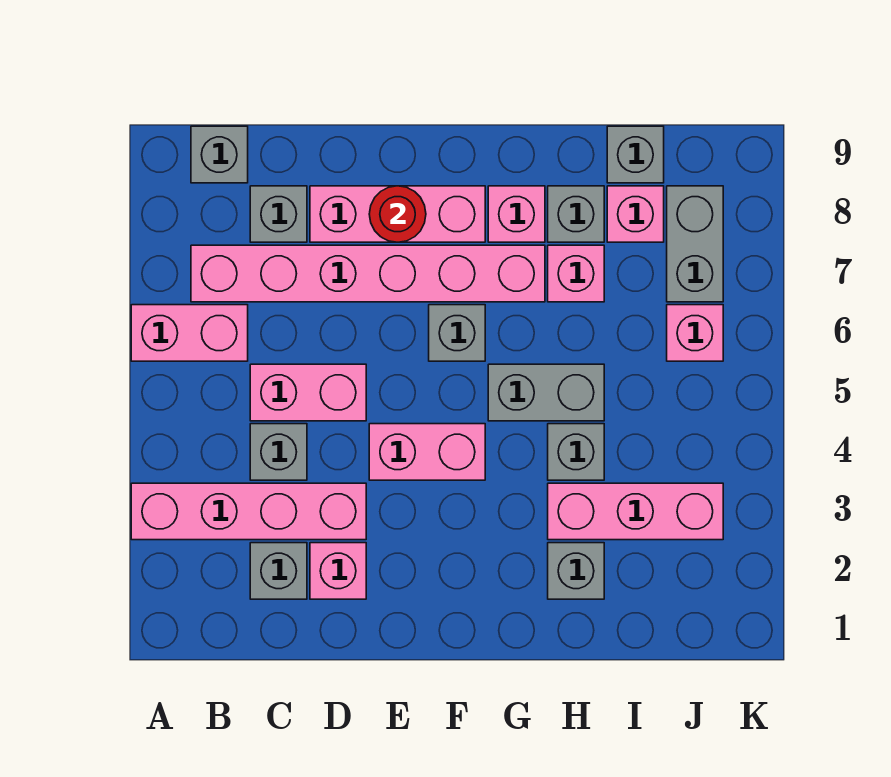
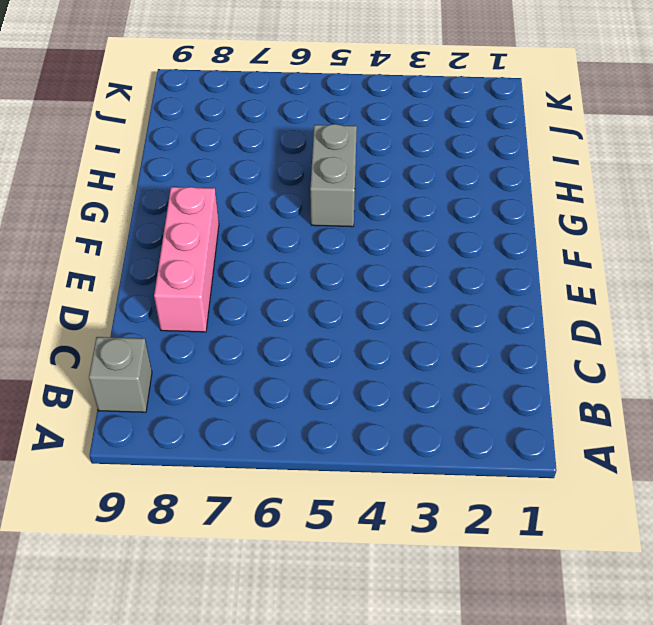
none -> pink brick A3:D3 level 1
none -> pink brick A6:B6 level 1
none -> pink brick B7:G7 level 1

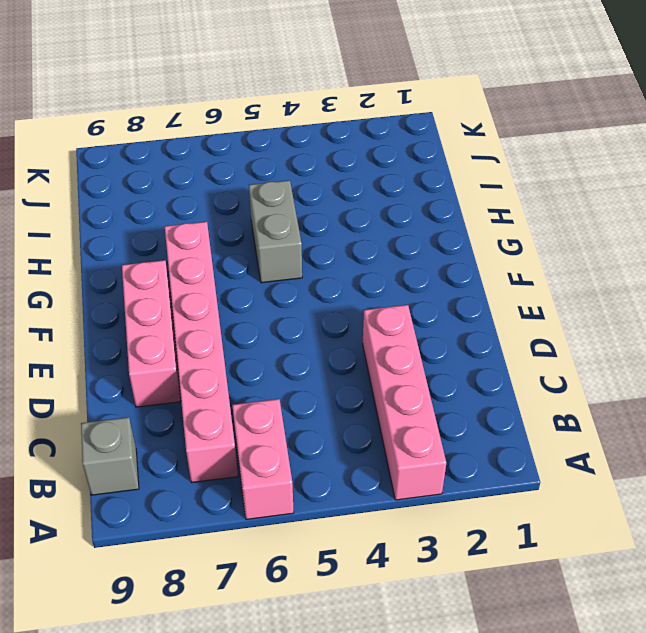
none -> grey brick C2 level 1
none -> grey brick C4 level 1
none -> pink brick C5:D5 level 1

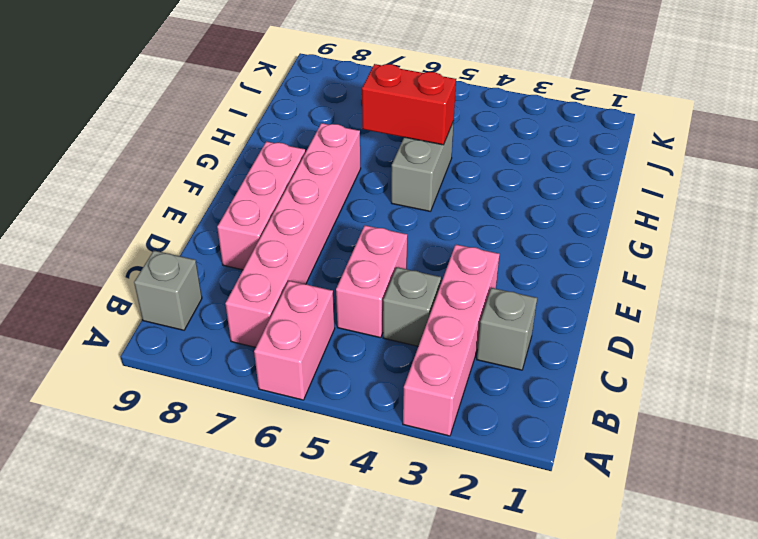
red brick H5:H6 level 2 -> none
none -> grey brick C8 level 1
none -> pink brick D2 level 1
none -> pink brick E4:F4 level 1

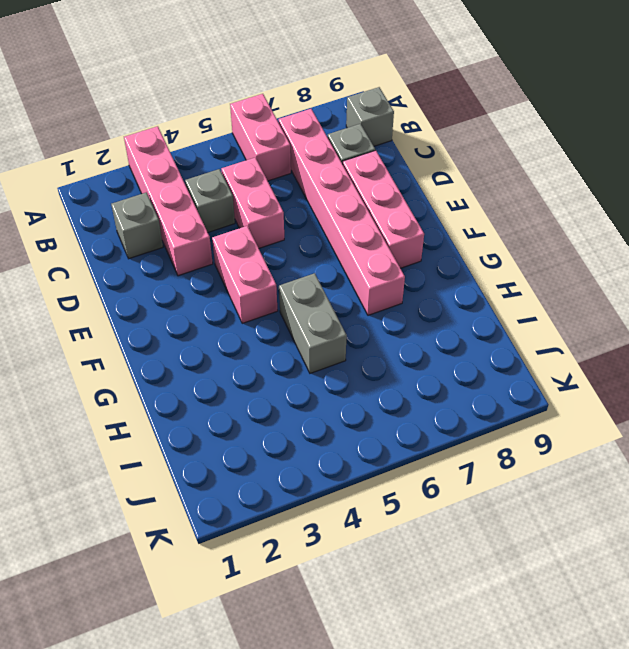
none -> pink brick D2 level 1
none -> grey brick F6 level 1
none -> pink brick G8 level 1

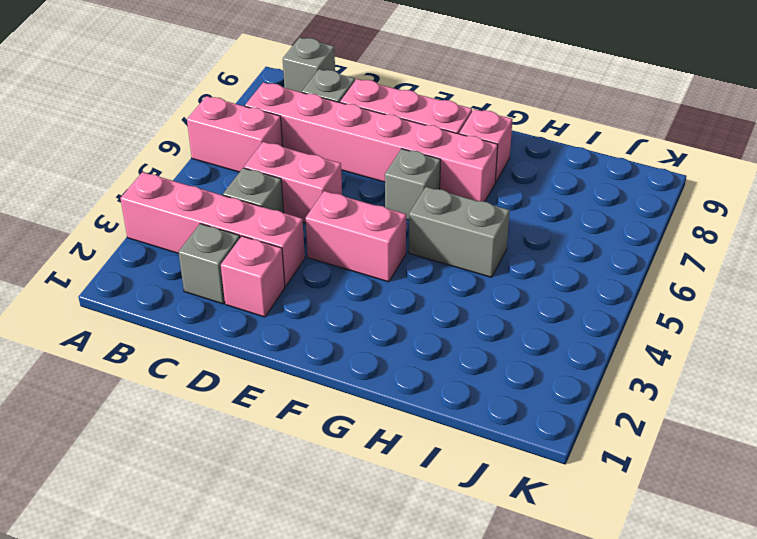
none -> grey brick H2 level 1
none -> pink brick H3:J3 level 1
none -> grey brick H4 level 1

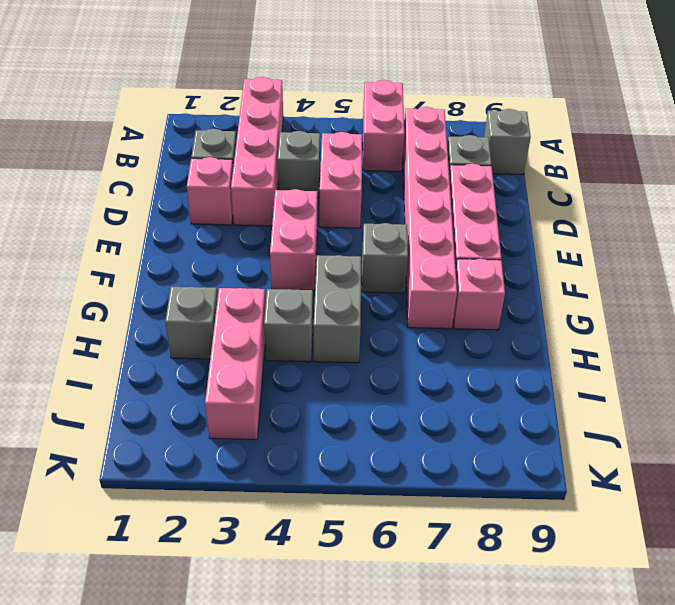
none -> pink brick H7 level 1
none -> grey brick H8 level 1
none -> pink brick I8 level 1

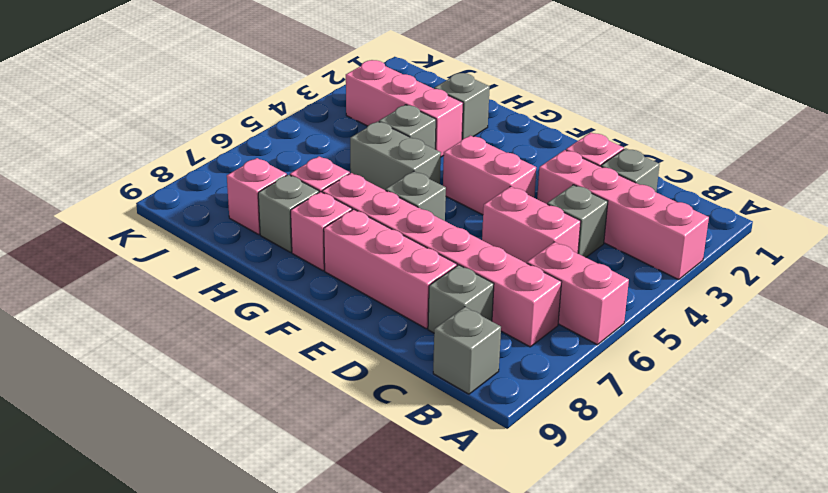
none -> grey brick I9 level 1
none -> pink brick J6 level 1
none -> grey brick J7:J8 level 1

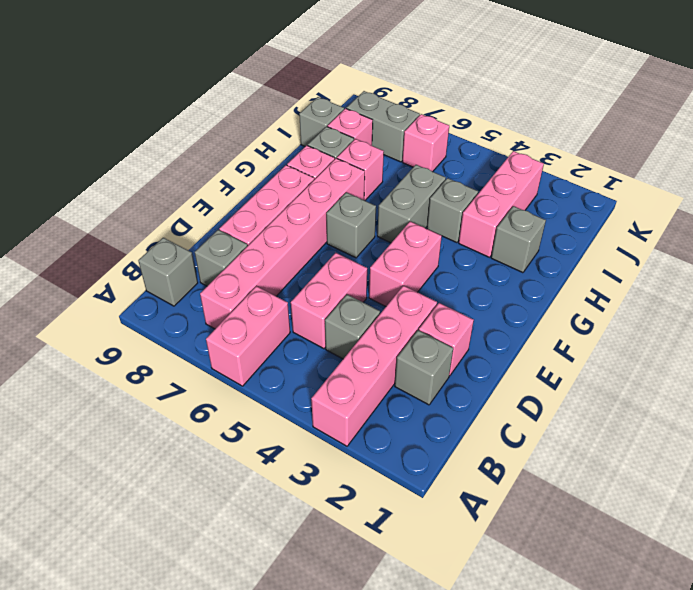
none -> red round brick E8 level 2

